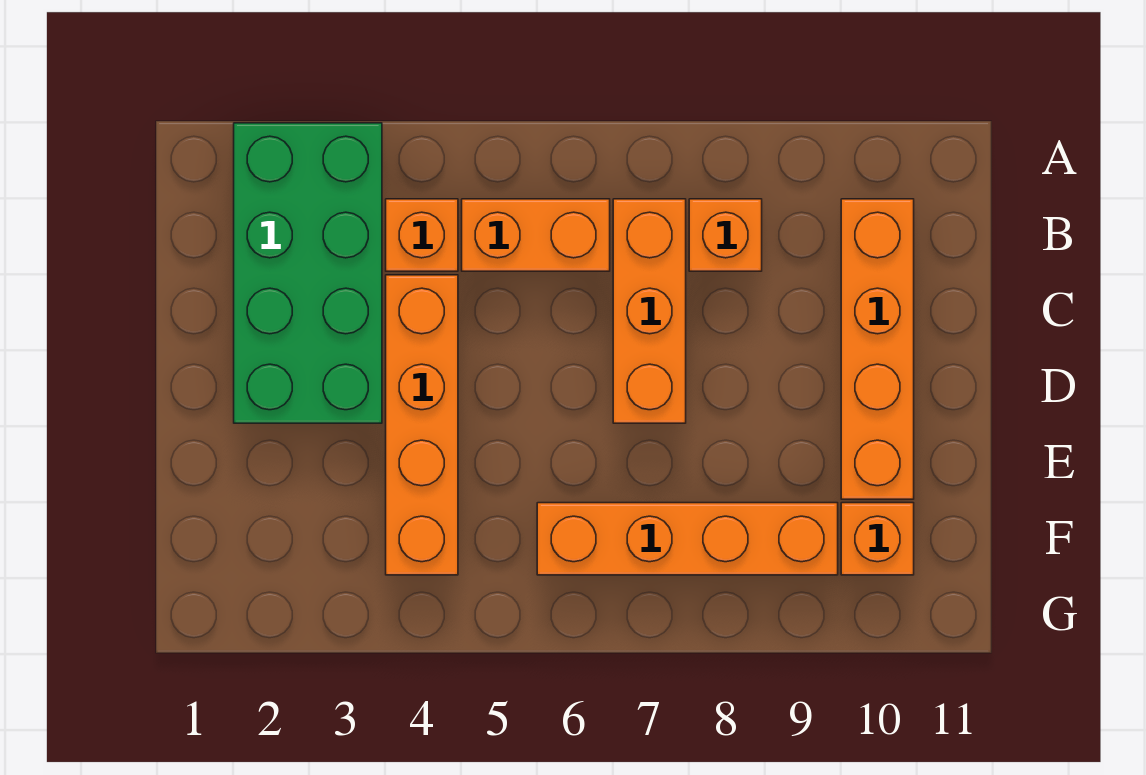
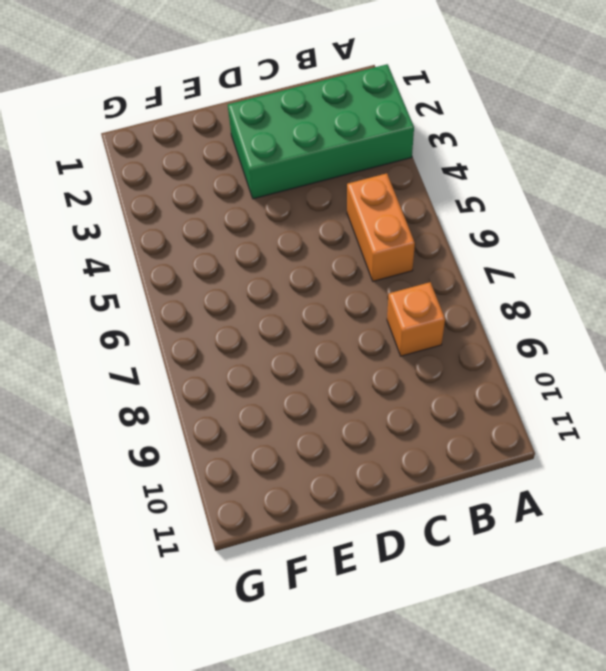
none -> orange brick B4 level 1
none -> orange brick B7:D7 level 1

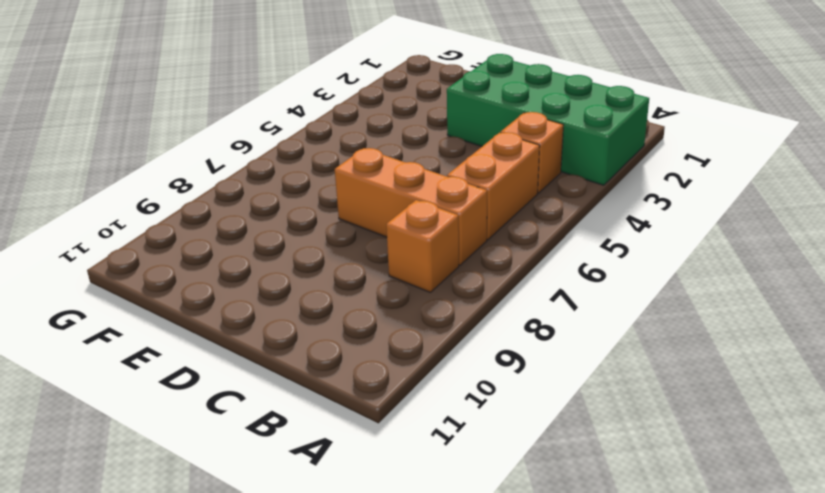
none -> orange brick B10:E10 level 1
none -> orange brick C4:F4 level 1

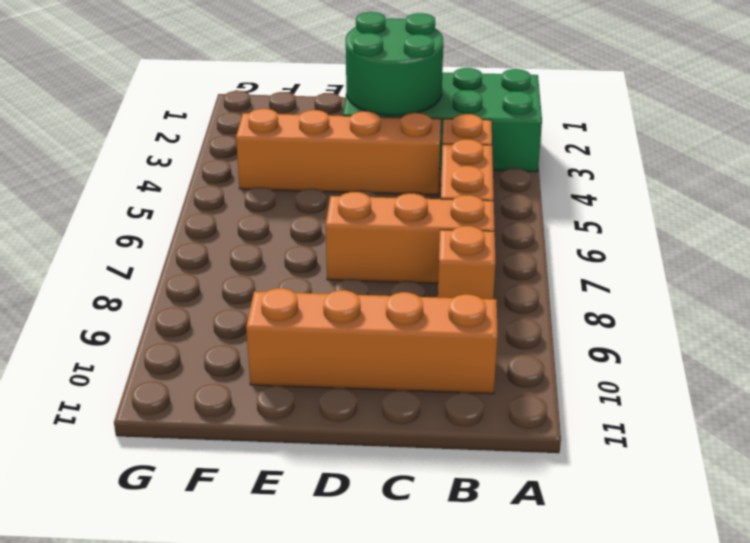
green round brick C2:D3 level 2 -> none
none -> orange brick F6:F9 level 1
none -> orange brick F10 level 1

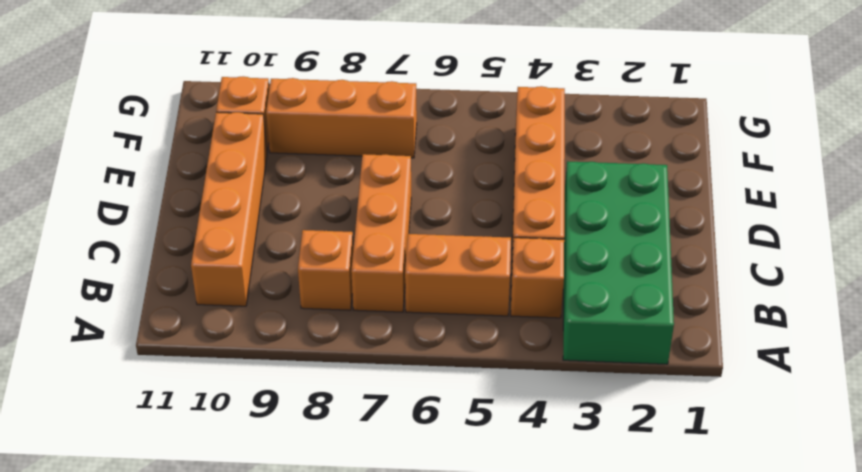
orange brick F7:F9 level 1 -> orange brick F6:F9 level 1

